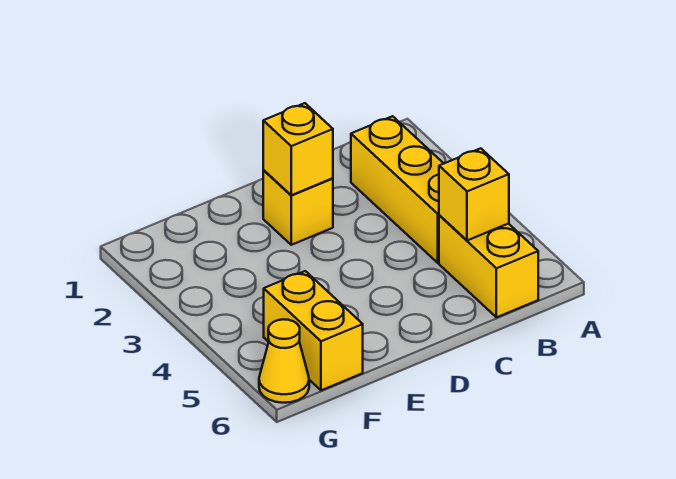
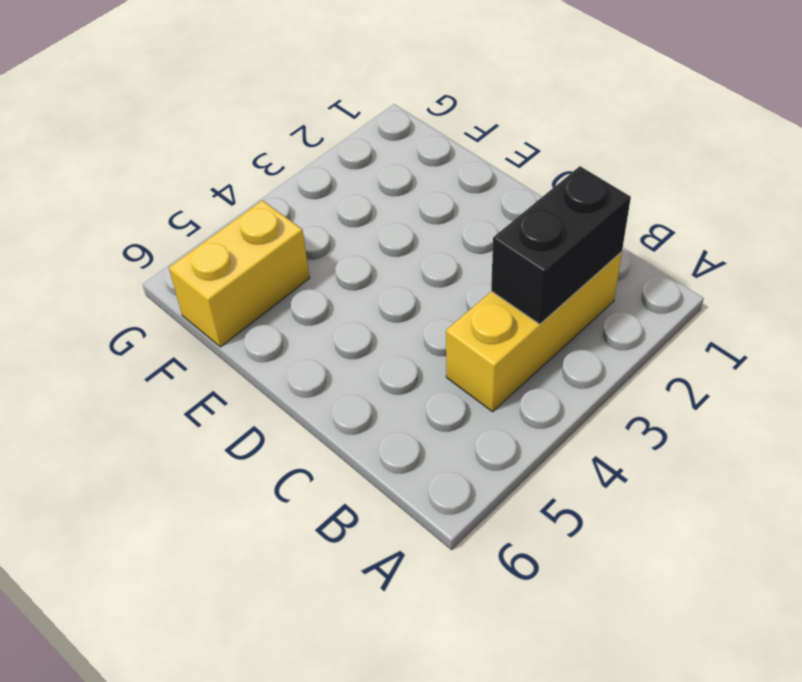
black brick B2:B3 level 2 -> none
none -> yellow brick B5:B6 level 1
none -> yellow brick D2 level 1

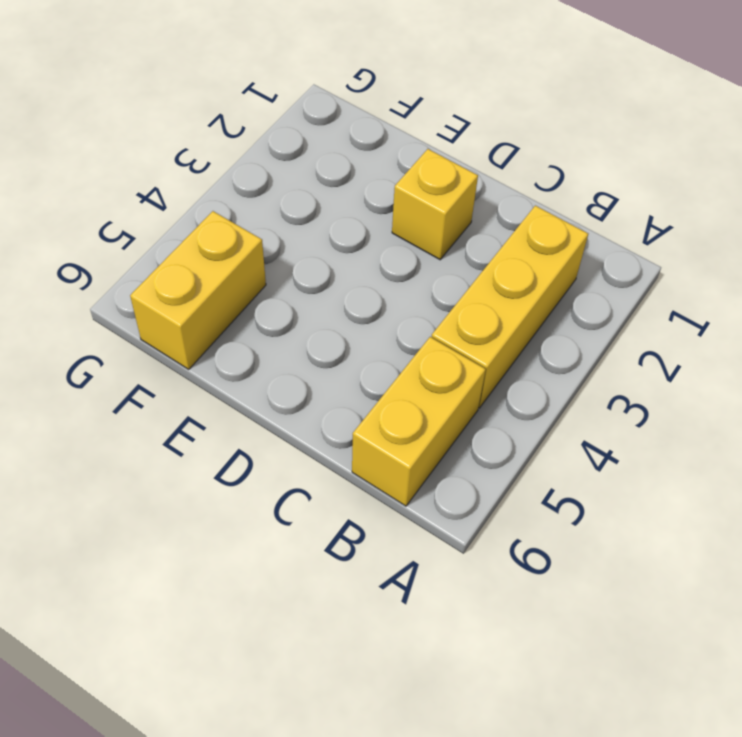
none -> yellow cone G6 level 1
none -> yellow brick B5 level 2

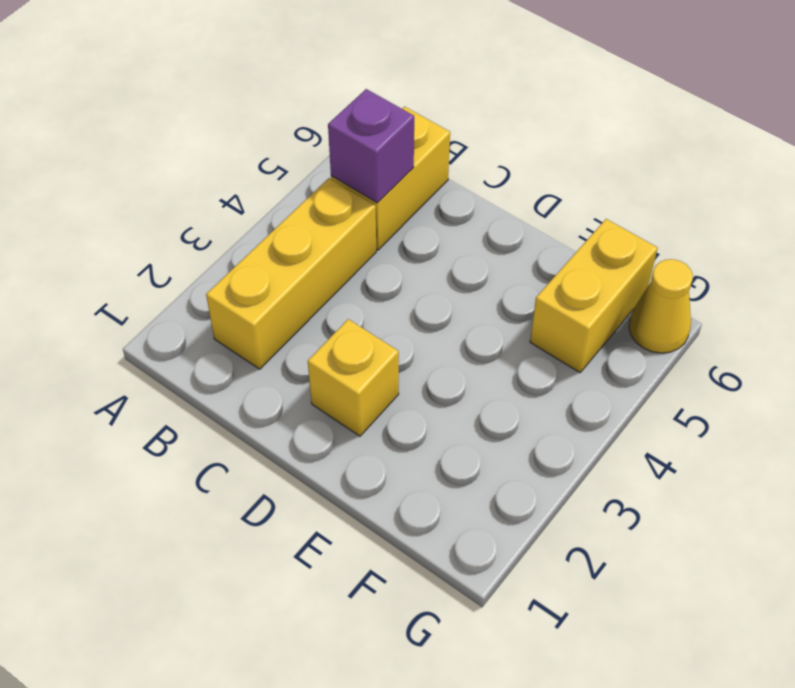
purple brick B5 level 2 -> yellow brick B5 level 2
none -> yellow brick D2 level 2

